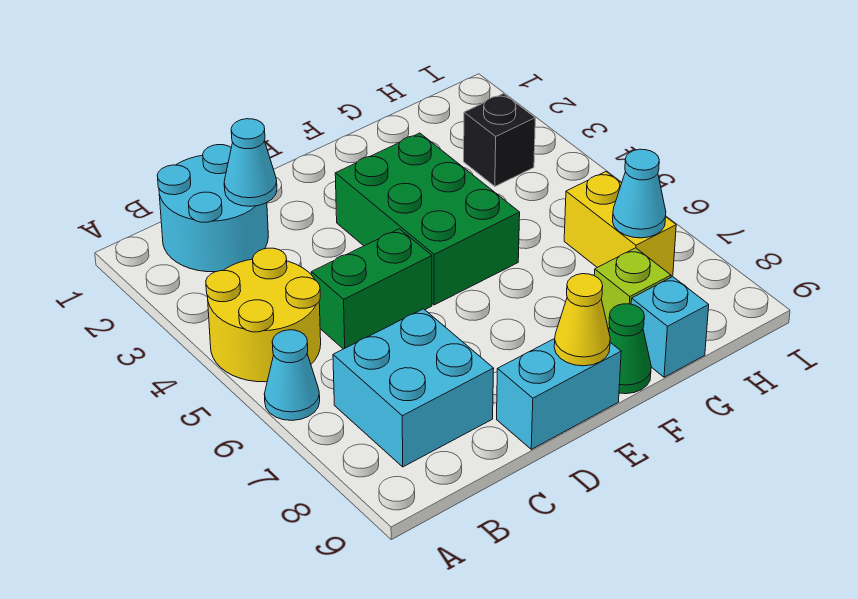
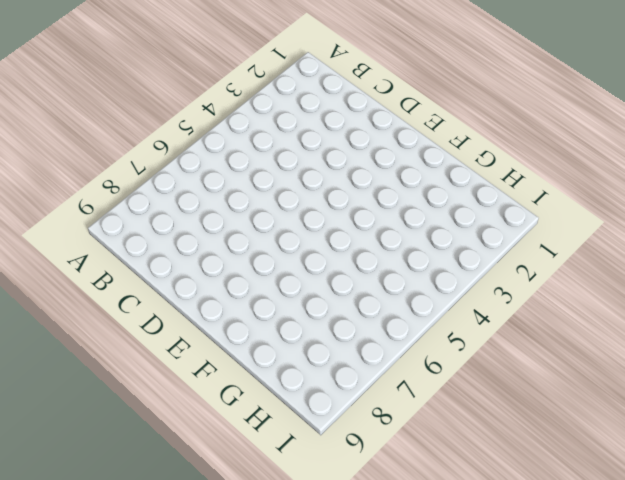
none -> yellow round brick A4:B5 level 1
none -> cyan cone A6 level 1
none -> cyan round brick B1:C2 level 1

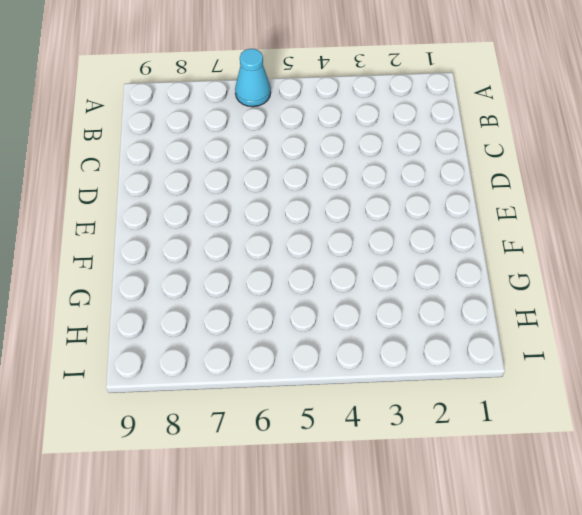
none -> yellow round brick A4:B5 level 1
none -> cyan round brick B1:C2 level 1
none -> cyan brick B7:C8 level 1

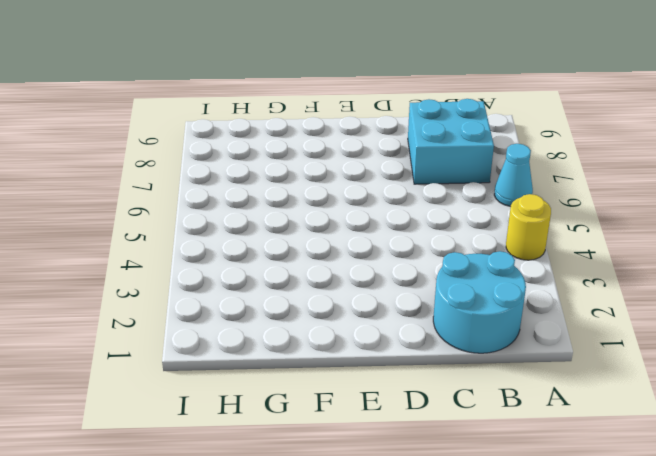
yellow round brick A4 level 1 -> yellow round brick A4:B5 level 1
none -> green brick C5:D5 level 1
none -> cyan brick D9:E9 level 1
none -> green brick E3:F5 level 1

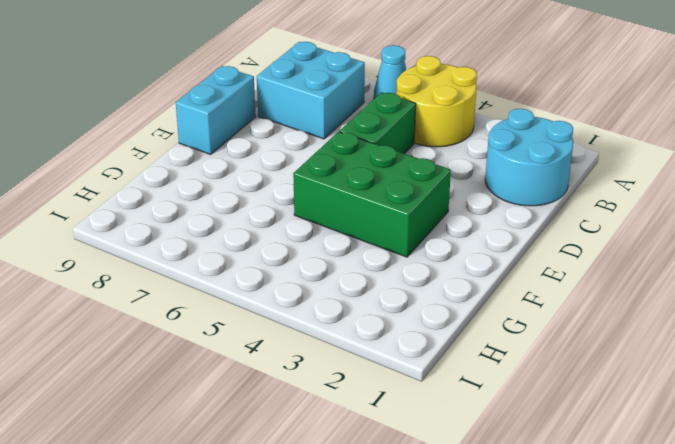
none -> green cone F9 level 1
none -> lime brick G8 level 1
none -> cyan brick G9 level 1

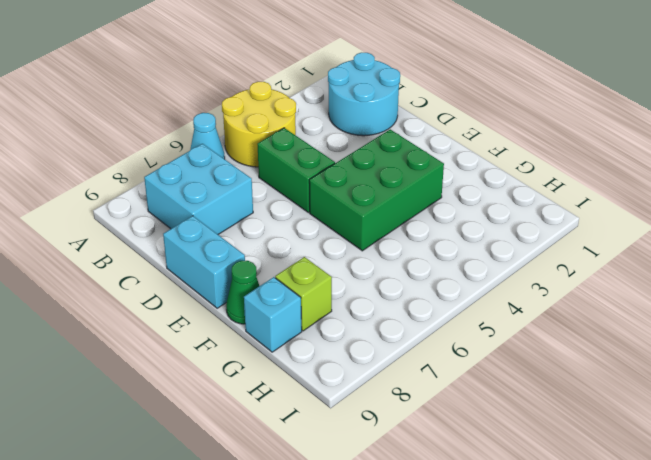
none -> black brick H3 level 1
none -> yellow brick H6:H7 level 1
none -> cyan cone C2 level 2

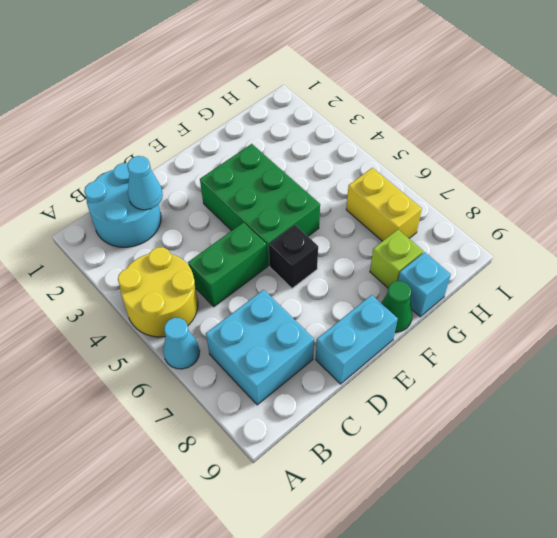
black brick E6 level 1 -> black brick H3 level 1
none -> yellow cone E9 level 2
none -> cyan cone H7 level 2

